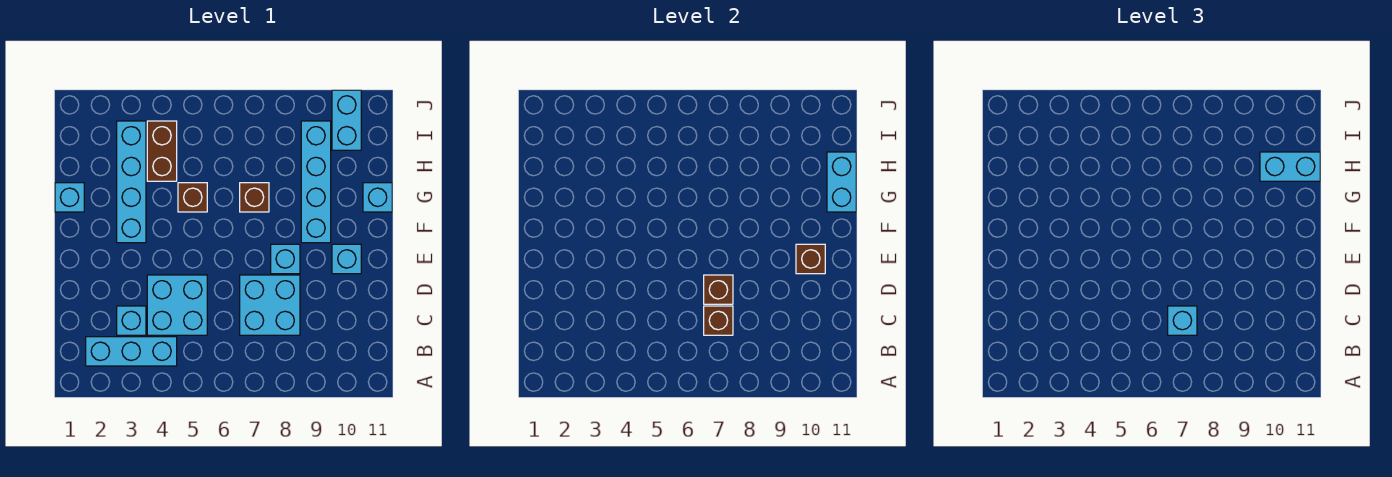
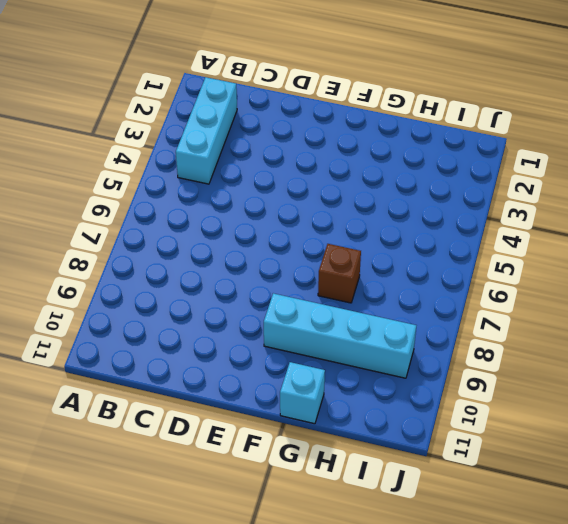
none -> cyan brick C3 level 1
none -> cyan brick C4:D5 level 1
none -> cyan brick C7:D8 level 1

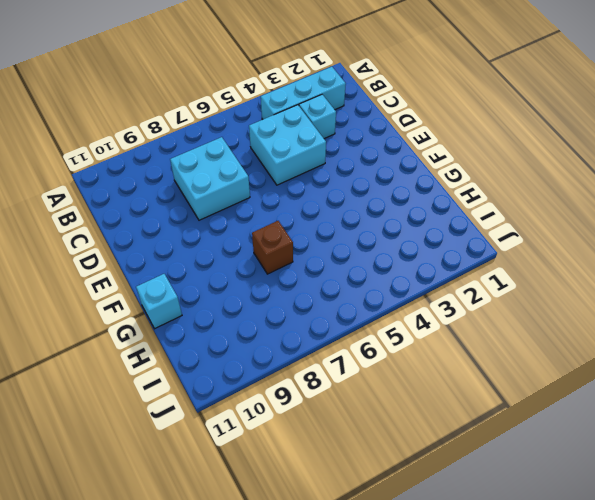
none -> cyan brick E8 level 1
none -> cyan brick E10 level 1
none -> cyan brick F3:I3 level 1

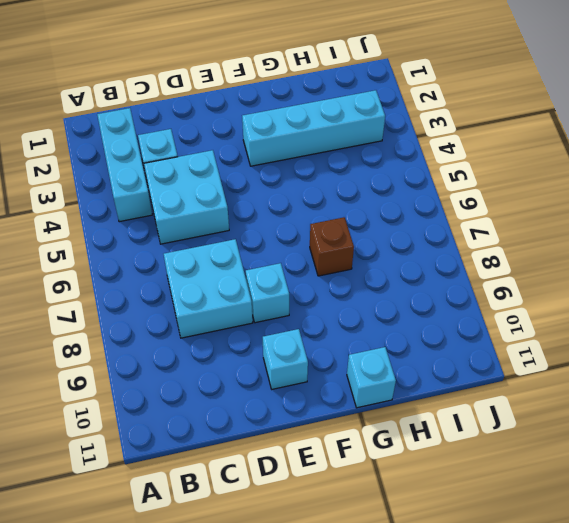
none -> cyan brick F9:I9 level 1
none -> cyan brick G1 level 1
none -> brown brick G5 level 1

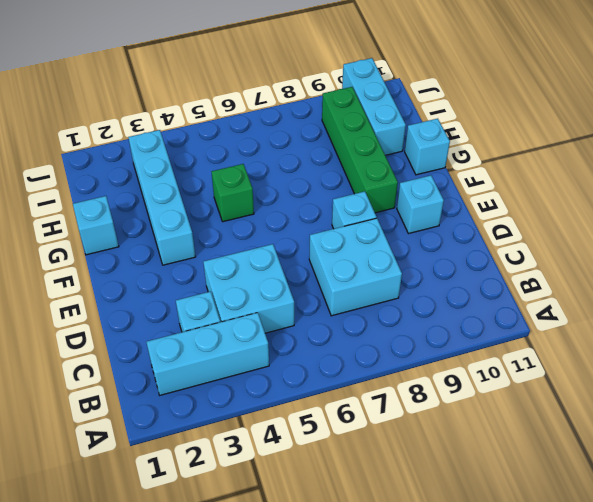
green brick F9:I9 level 1 -> cyan brick F9:I9 level 1
green brick G5 level 1 -> brown brick G5 level 1
cyan brick H10:J10 level 1 -> cyan brick I10:J10 level 1
none -> brown brick G7 level 1
none -> brown brick H4:I4 level 1
none -> brown brick C7 level 2

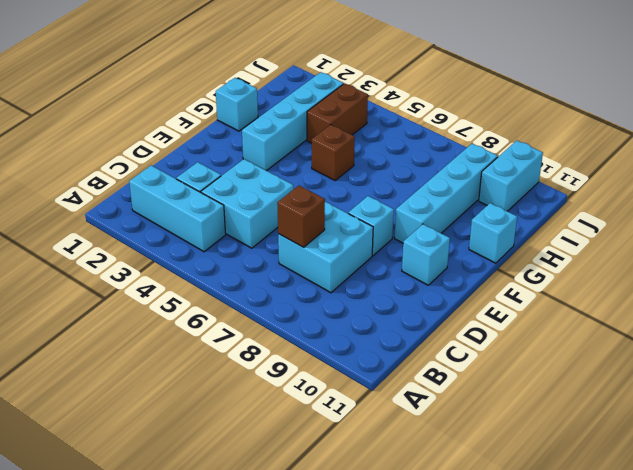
none -> brown brick G7 level 1
none -> brown brick D7 level 2
none -> brown brick E10 level 2

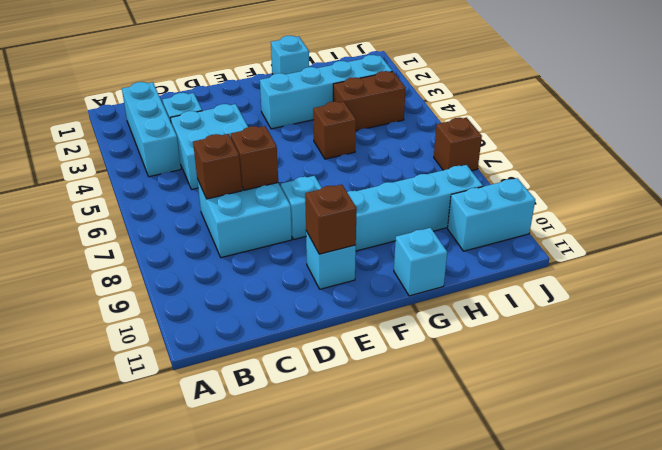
brown brick J7 level 1 -> brown brick G7 level 1
none -> cyan brick G11:H11 level 2
none -> cyan brick C7 level 3
none -> cyan brick H10:H11 level 3

